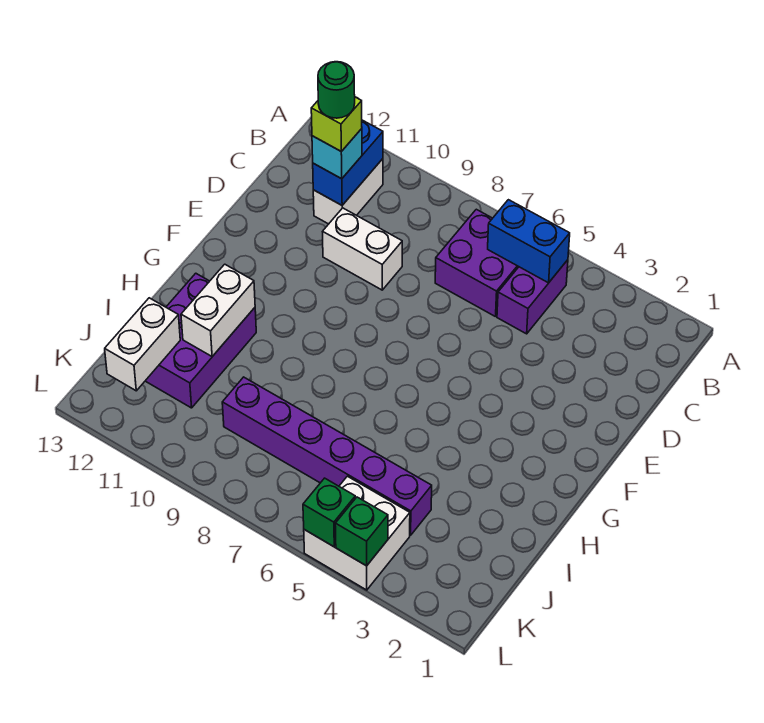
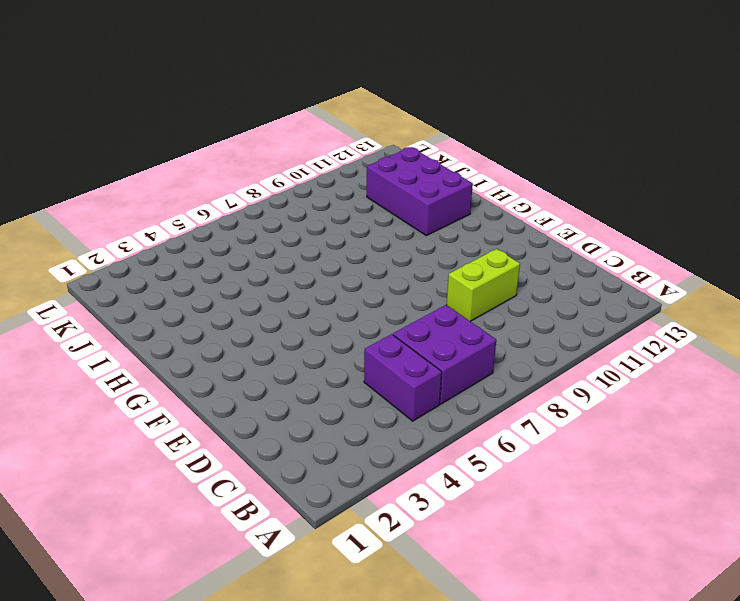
lime brick D9:D10 level 1 -> white brick D9:D10 level 1
none -> white brick B11:C11 level 1
none -> purple brick J4:J9 level 1
none -> white brick K4:L5 level 1

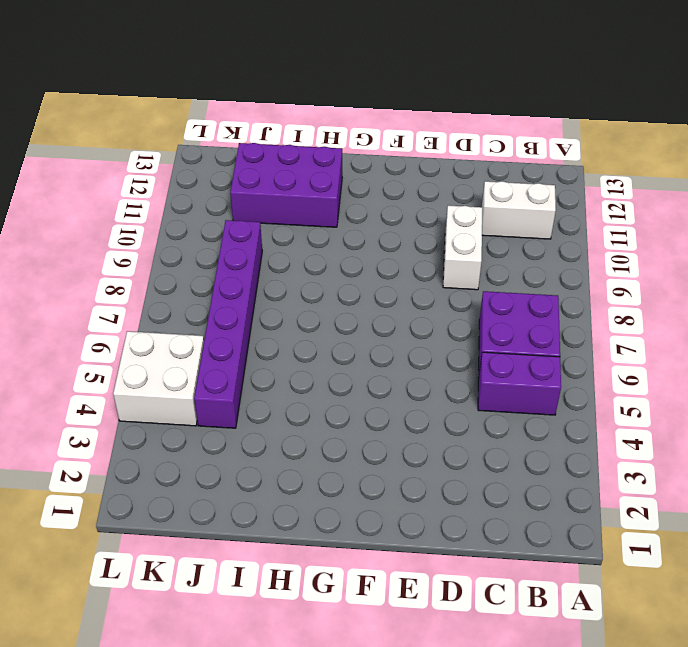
none -> blue brick B5:B6 level 2
none -> blue brick B11:C11 level 2
none -> white brick H11:I11 level 2

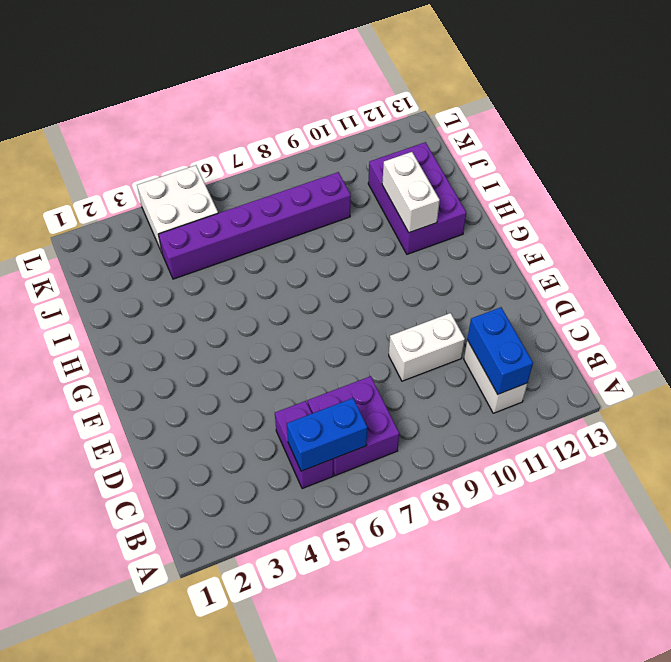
none -> white brick J12:K12 level 2
none -> green brick L4 level 2
none -> green brick L5 level 2

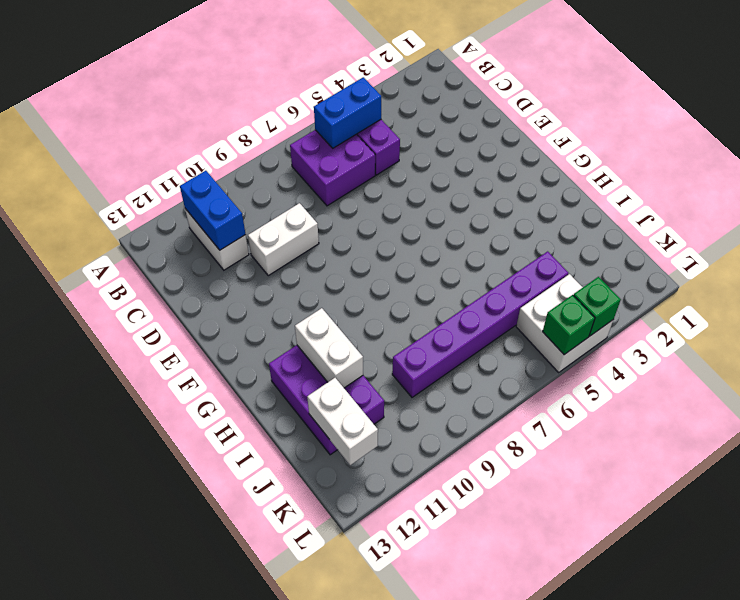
none -> cyan brick C11 level 3
none -> lime brick C11 level 4
none -> green round brick C11 level 5

